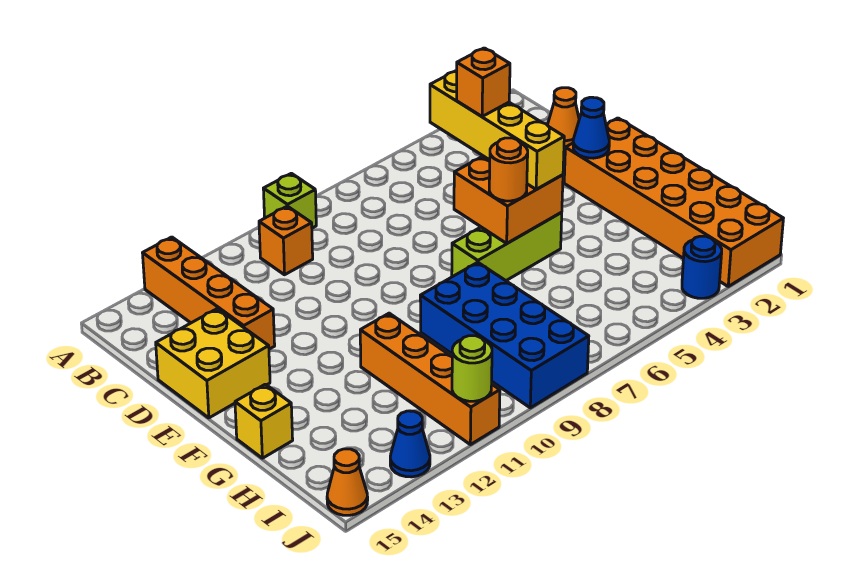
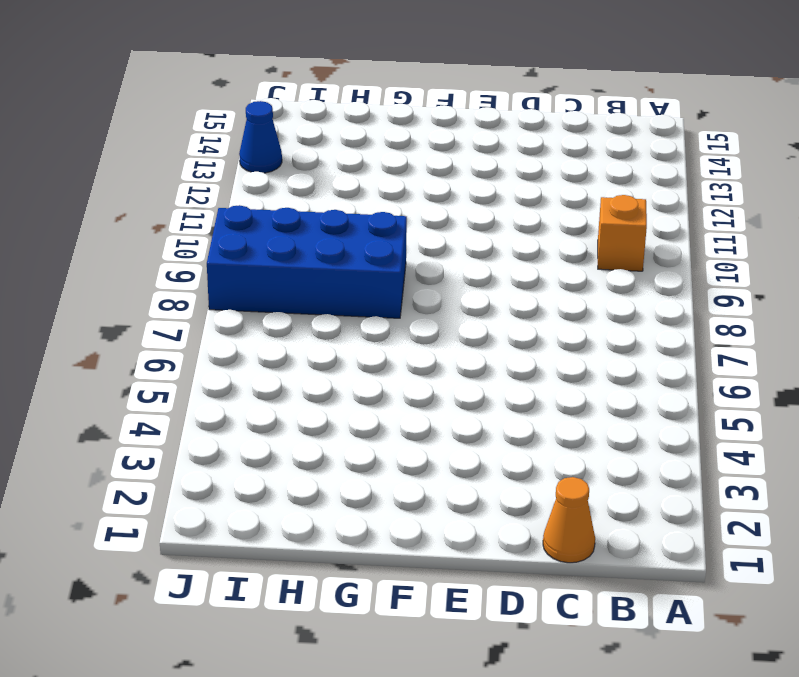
none -> lime brick A9 level 1
none -> orange brick A13:D13 level 1
none -> yellow brick D14:E15 level 1

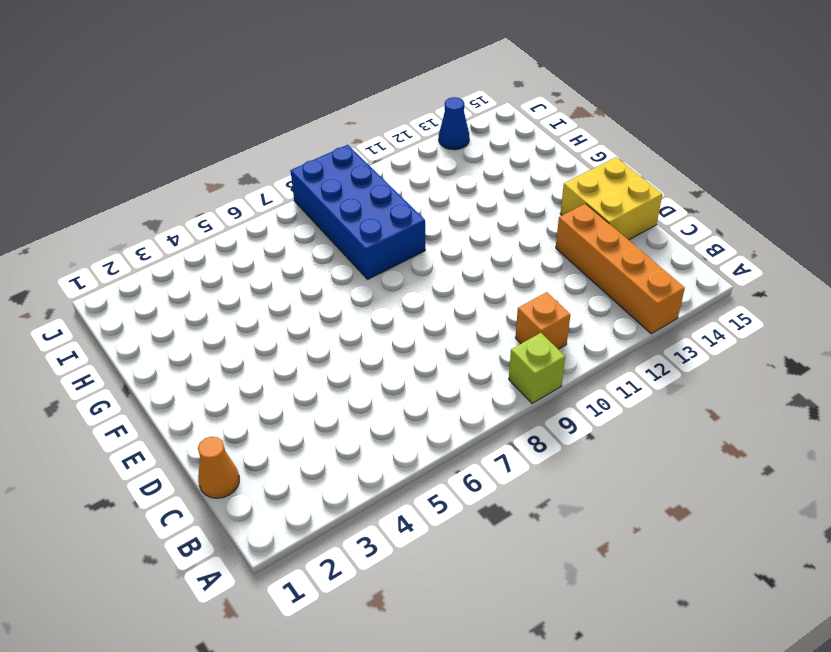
none -> orange brick E1:J2 level 1
none -> lime brick F5:F7 level 1
none -> orange brick G11:J11 level 1

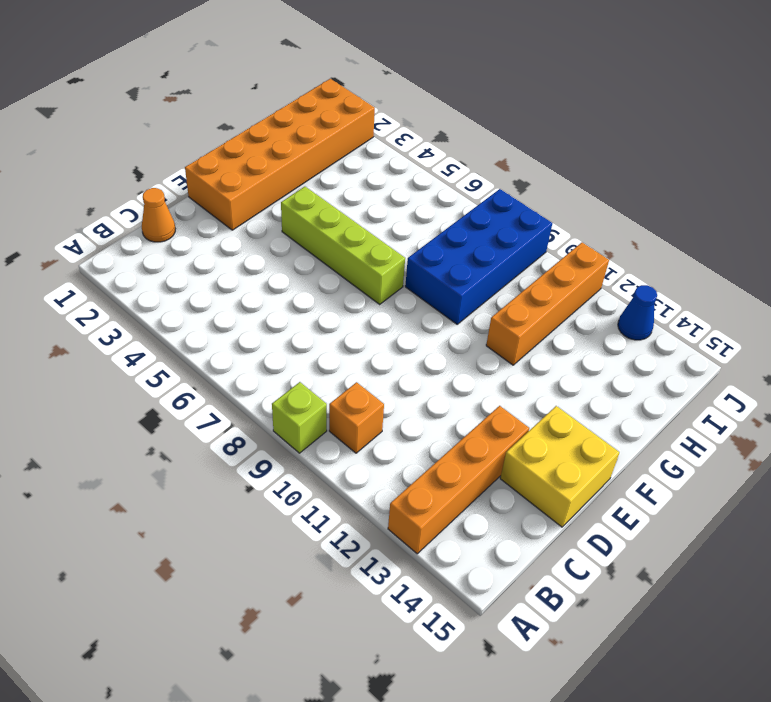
lime brick F4:F7 level 1 -> lime brick F5:F7 level 1
none -> yellow brick G15 level 1
none -> blue round brick J3 level 1
none -> orange cone J15 level 1

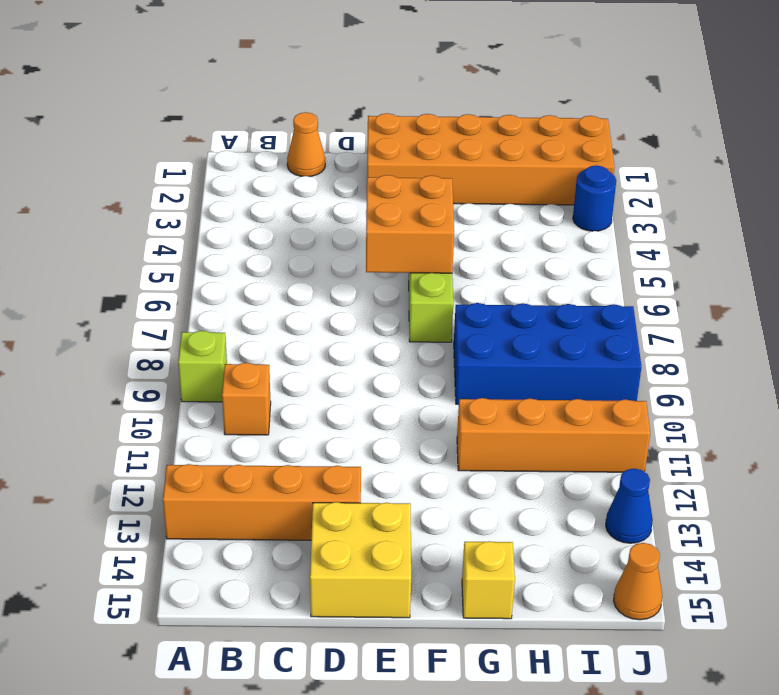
none -> blue cone E2 level 2
none -> lime round brick J11 level 2
none -> yellow brick C5:F5 level 3

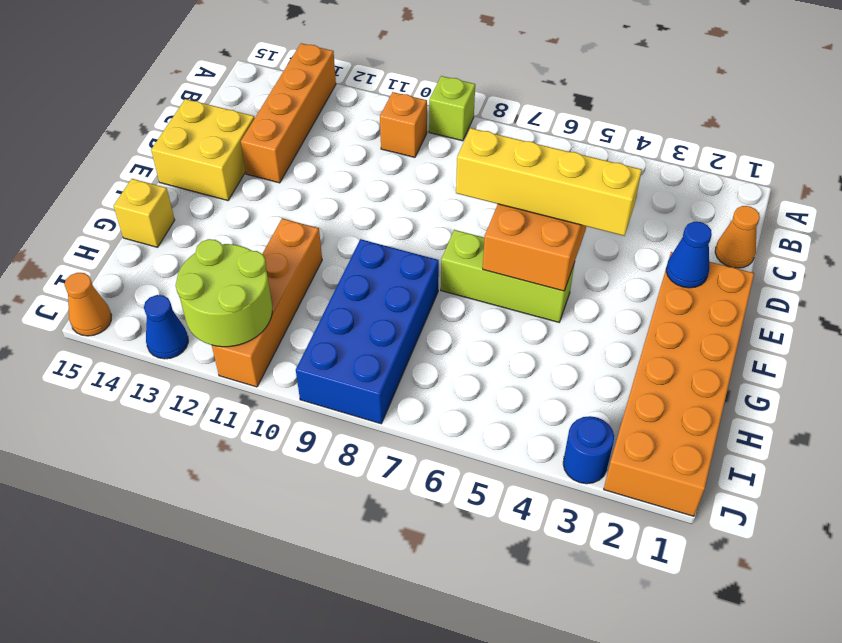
yellow brick E4:E7 level 3 -> yellow brick C5:F5 level 3
lime round brick I11:J12 level 2 -> lime round brick J11 level 2
none -> orange round brick F6 level 3
none -> orange brick D5 level 4

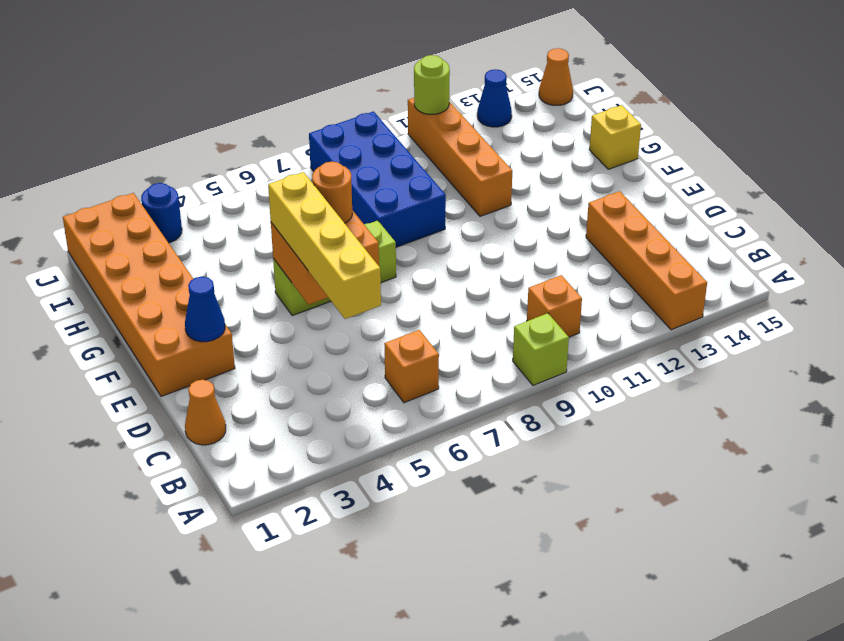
orange brick B6 level 1 -> orange brick D5 level 4
none -> yellow brick D14:E15 level 1

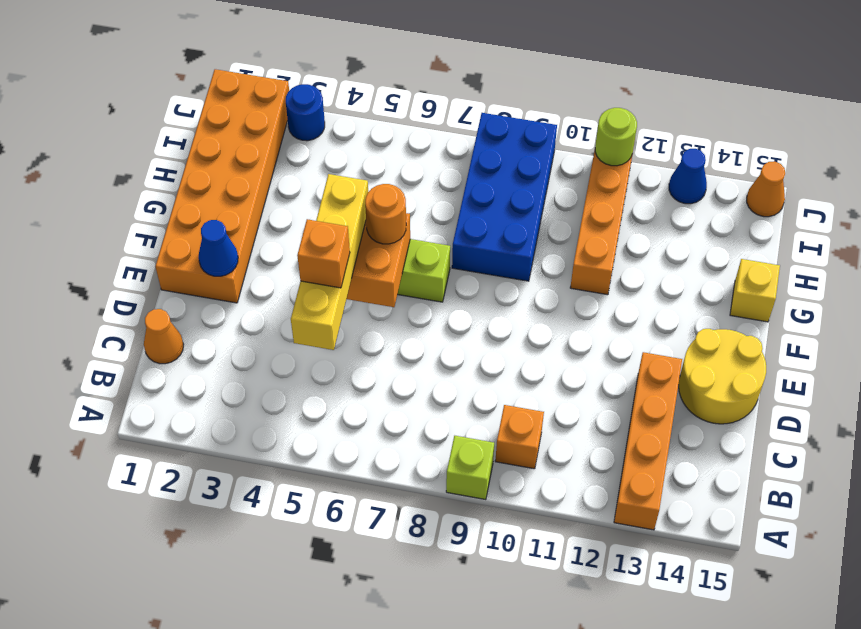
yellow round brick D14:E15 level 1 -> yellow brick D14:E15 level 1

